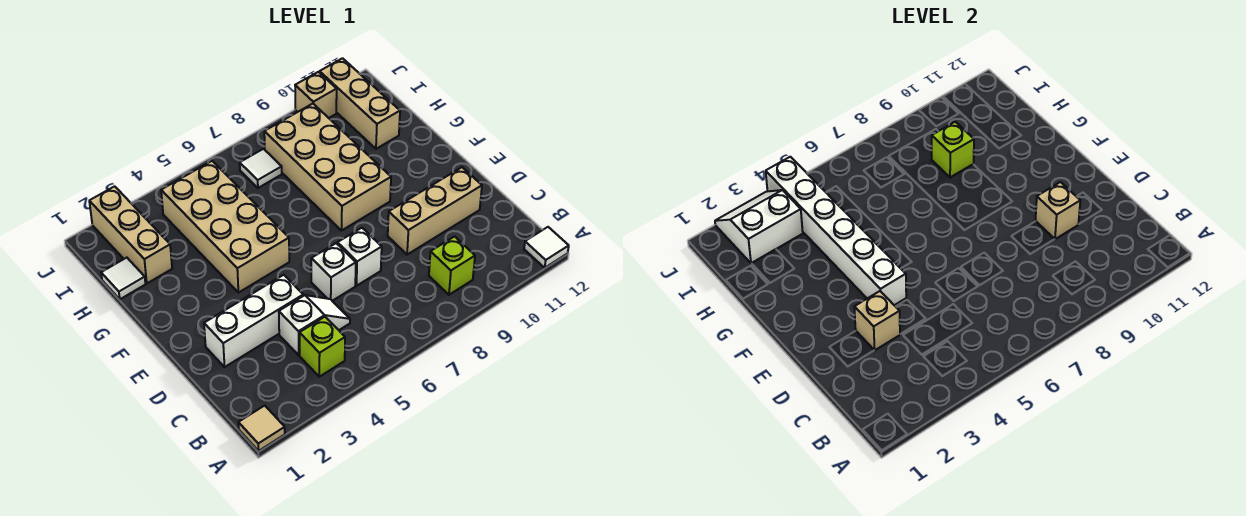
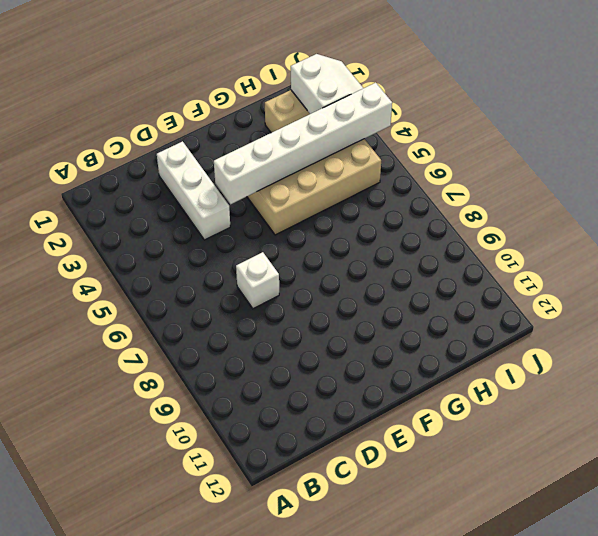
none -> tan tile A1 level 1
none -> white tile A12 level 1
none -> lime brick B4 level 1

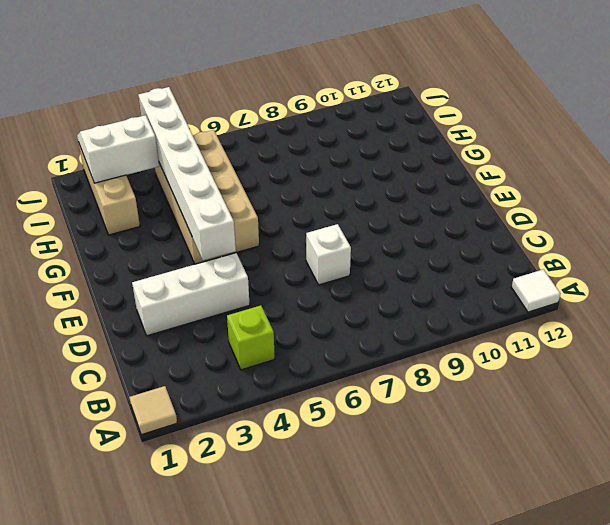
none -> lime brick B9 level 1
none -> white slope C4:C5 level 1 top 4
none -> white brick D6 level 1

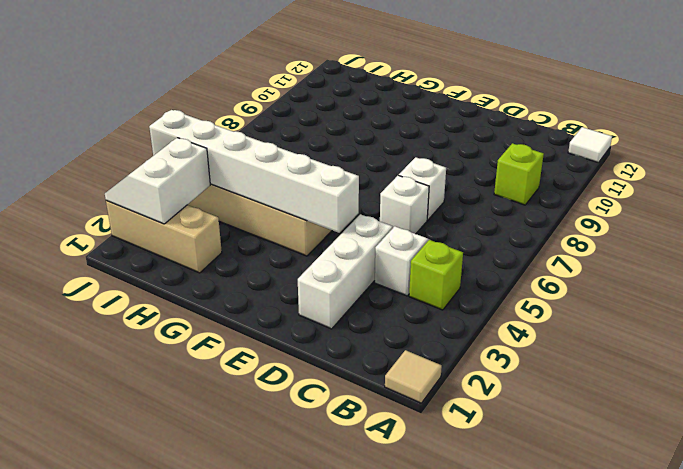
none -> tan brick D9:D11 level 1
none -> tan brick F8:I9 level 1
none -> white tile H1 level 1

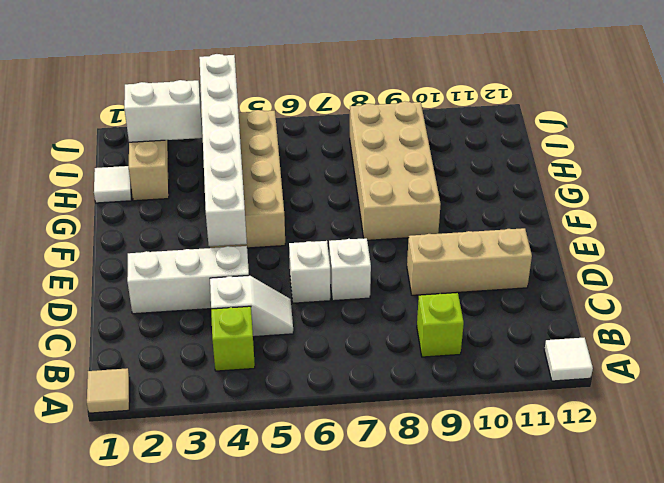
none -> tan brick H11:J11 level 1
none -> white tile I7 level 1
none -> tan brick J10 level 1

